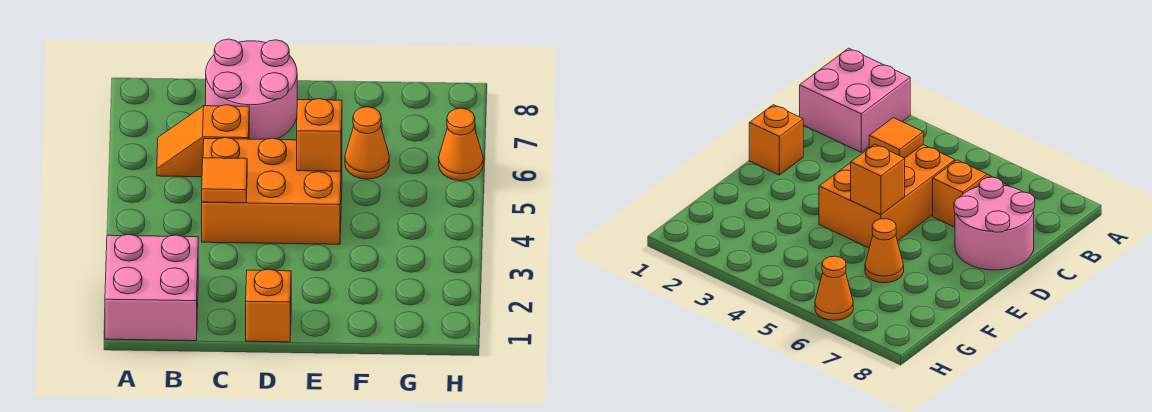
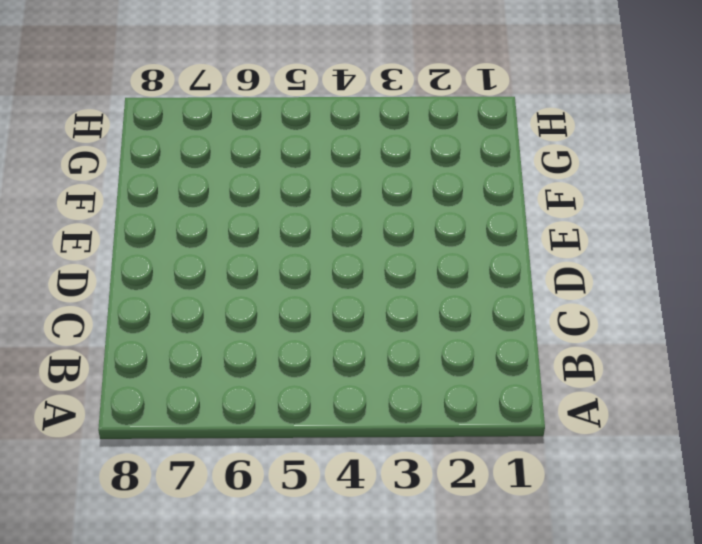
none -> pink brick A1:B2 level 1
none -> orange slope B6:C6 level 1 top C

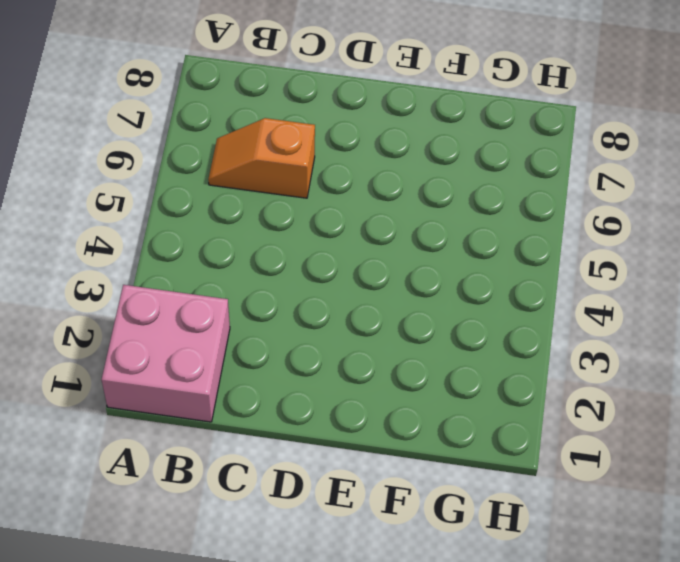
none -> orange brick C4:E5 level 1
none -> pink round brick C7:D8 level 1

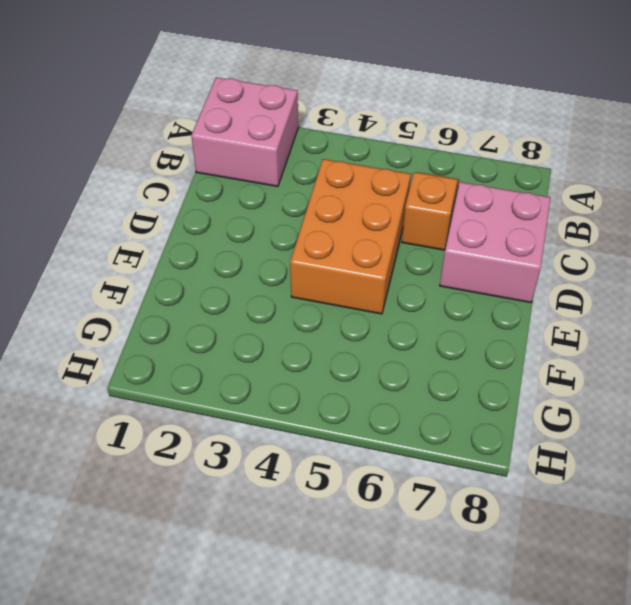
pink brick C7:D8 level 1 -> pink round brick C7:D8 level 1
none -> orange brick D1 level 1
none -> orange cone F6 level 1

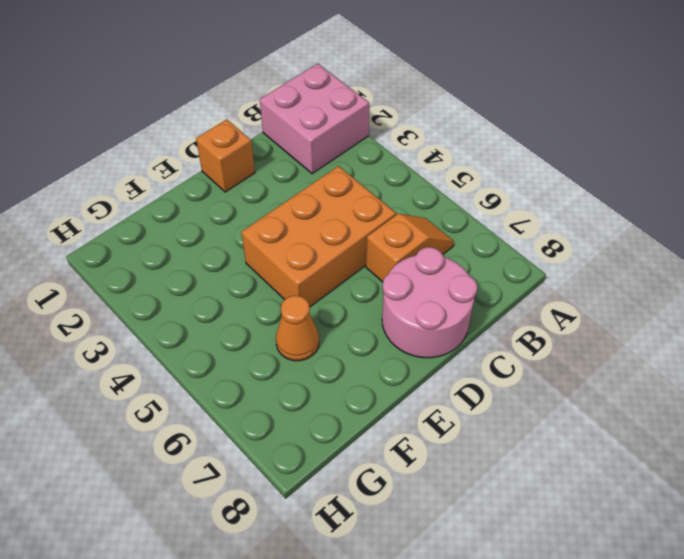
none -> orange cone H6 level 1
none -> orange tile C4 level 2

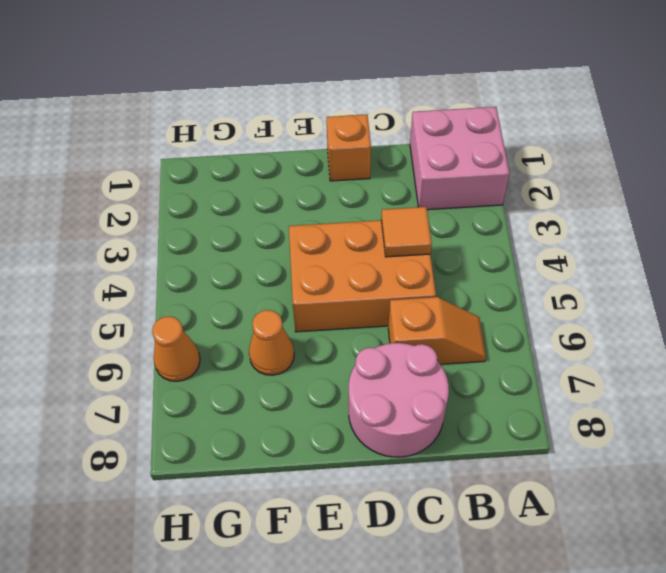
none -> orange brick E5 level 2

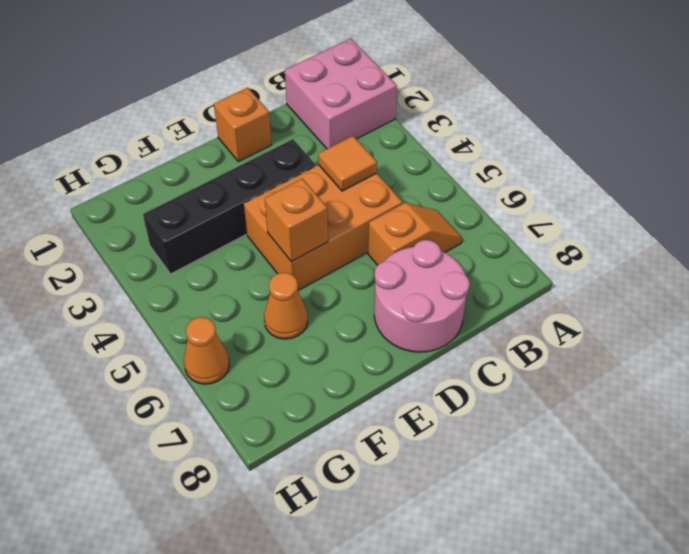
black brick D3:G3 level 1 -> none

